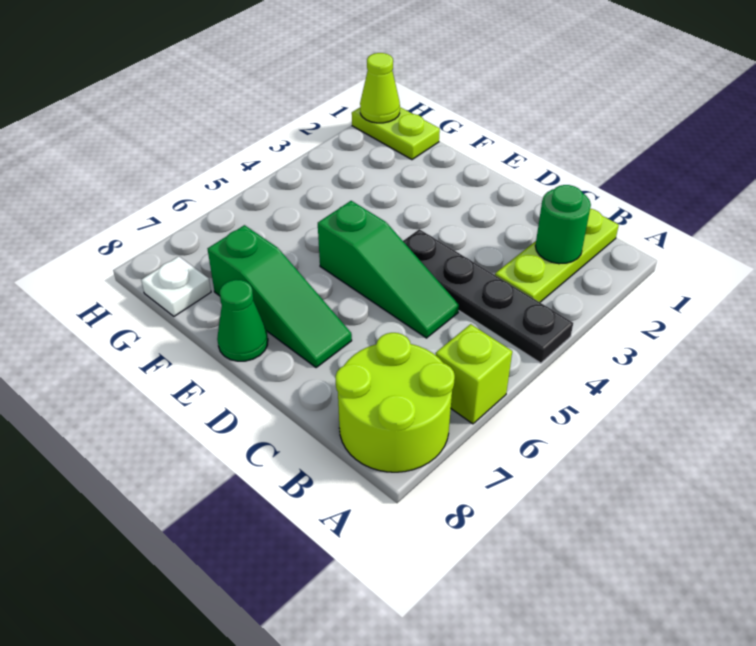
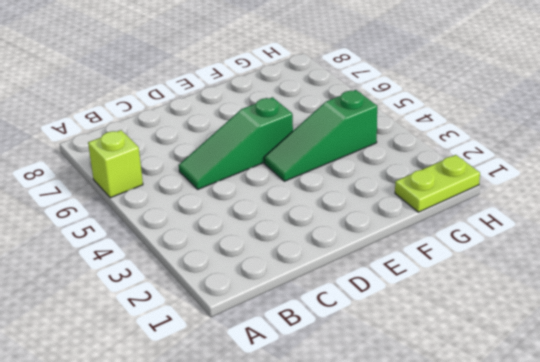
green slope E4:G4 level 1 top G -> green slope D7:F7 level 1 top F
none -> black plate A4:D4 level 1
none -> lime round brick A7:B8 level 1

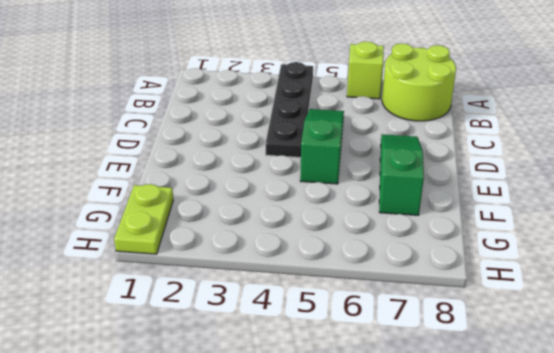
none -> lime plate B1:B3 level 1
none -> green cone E8 level 1

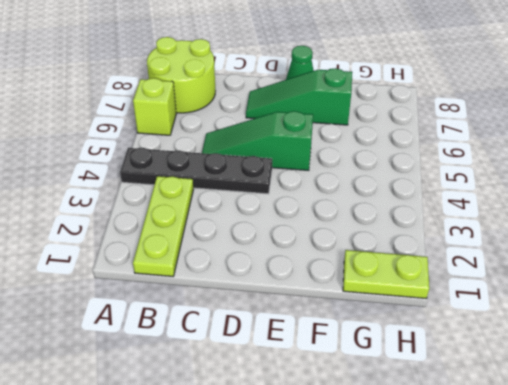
none -> white plate G8 level 1
none -> green round brick B2 level 2

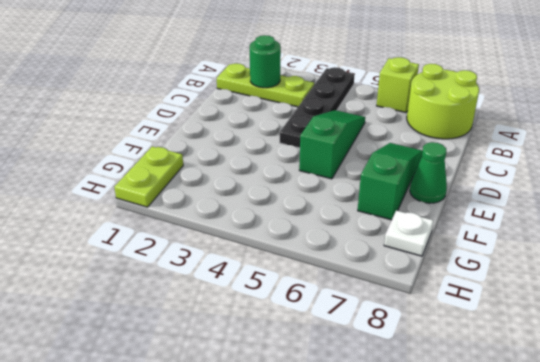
none -> lime cone H1 level 2

